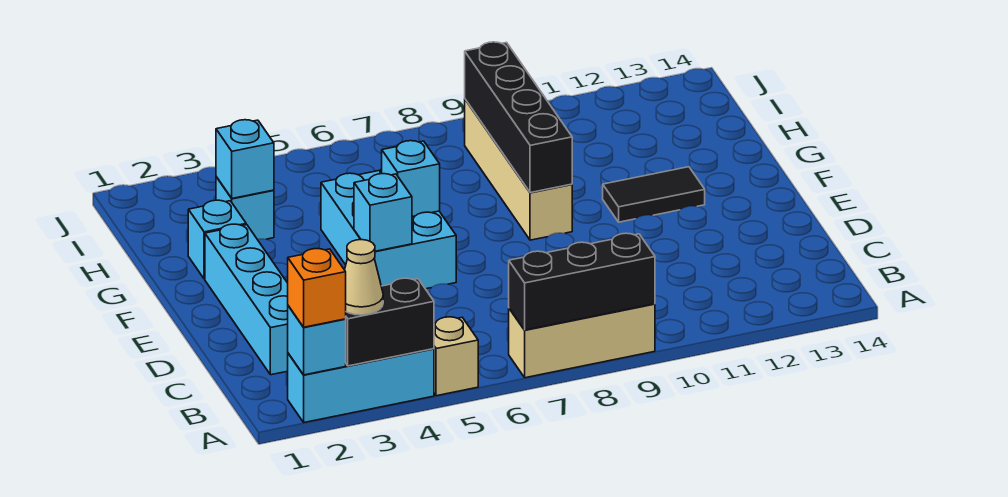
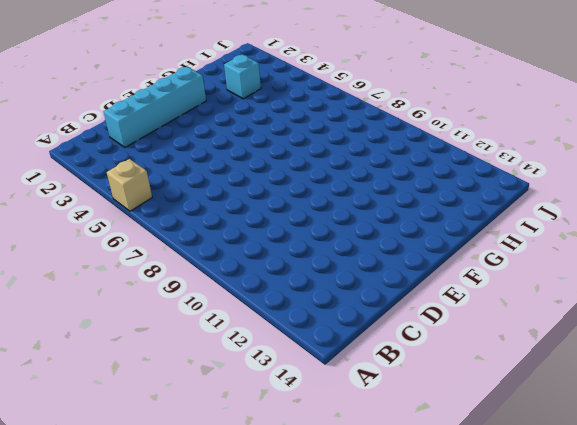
none -> cyan brick A2:A4 level 1
none -> tan brick A7:A9 level 1
none -> cyan brick E5:G6 level 1

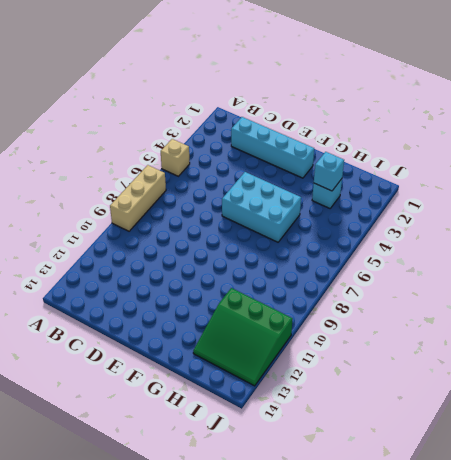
green slope H11:J13 level 1 top 11 -> none
none -> cyan brick A2:A4 level 1
none -> tan brick F9:I9 level 1
none -> black tile F11:F12 level 1

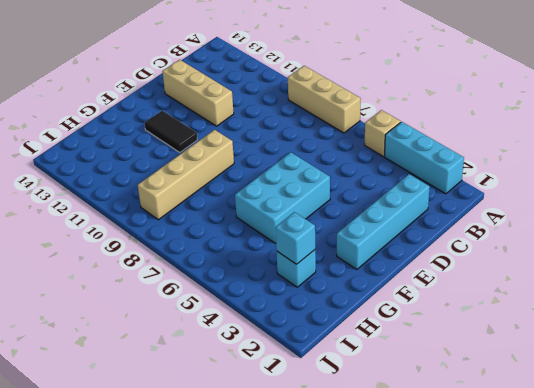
tan brick D11:D13 level 1 -> none
none -> cyan brick G2 level 1
none -> cyan brick A2 level 2
none -> black brick A3:A4 level 2

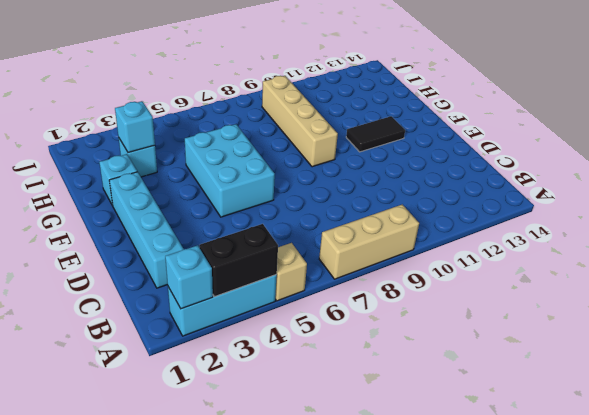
none -> black brick A7:A9 level 2
none -> cyan brick E5 level 2
none -> cyan brick F6 level 2

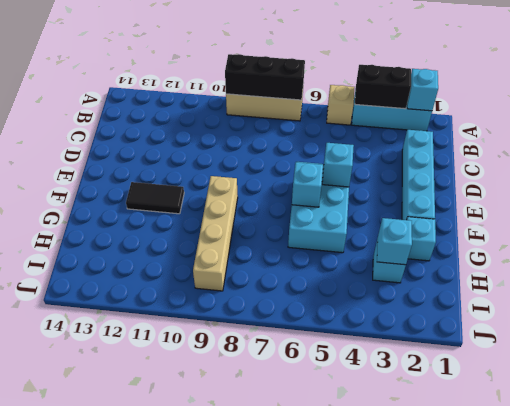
none -> black brick F9:I9 level 2
none -> orange brick A2 level 3
none -> tan cone A3 level 3

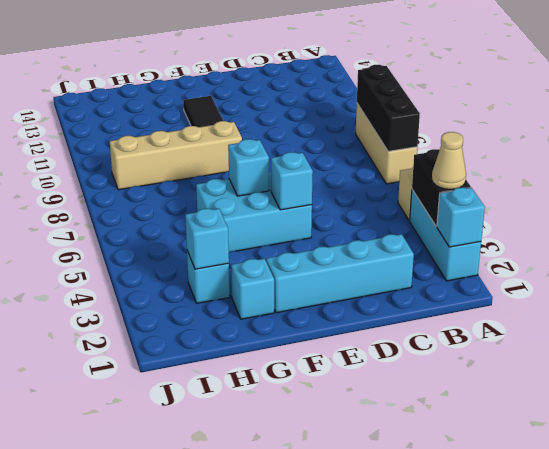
none -> black brick F9:I9 level 2
none -> orange brick A2 level 3

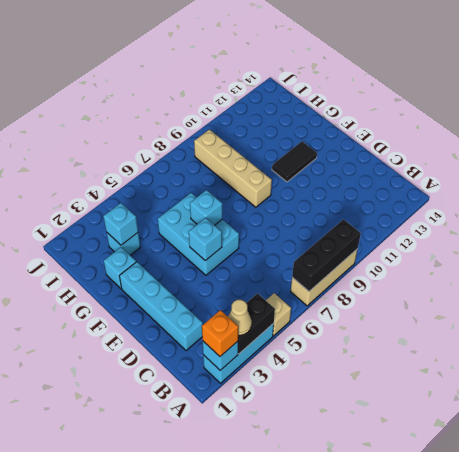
none -> black brick F9:I9 level 2

